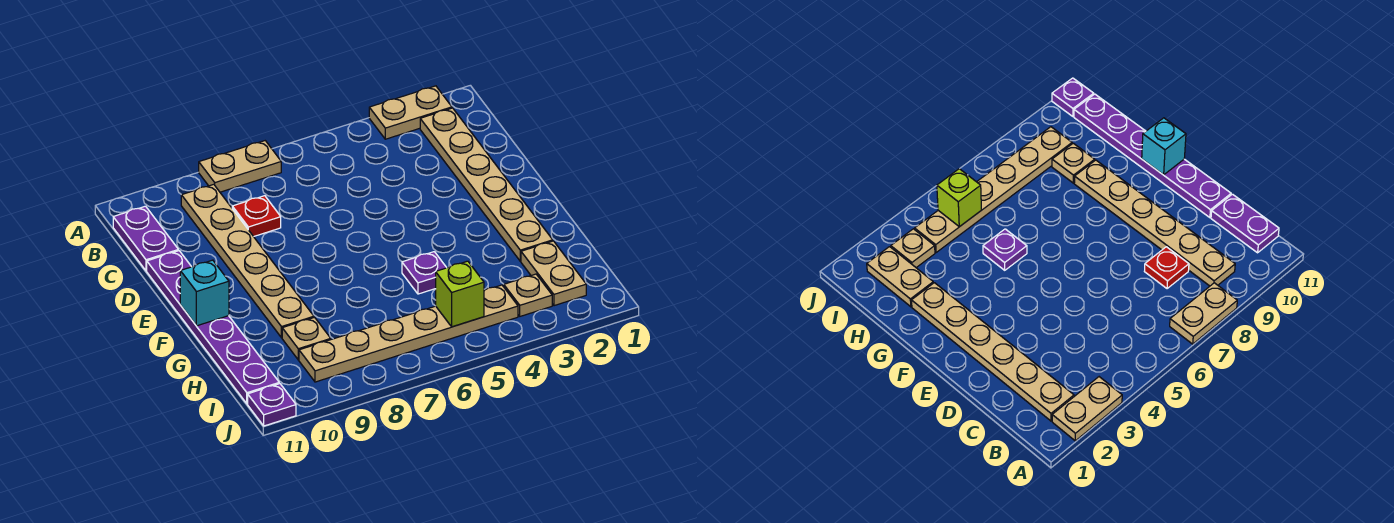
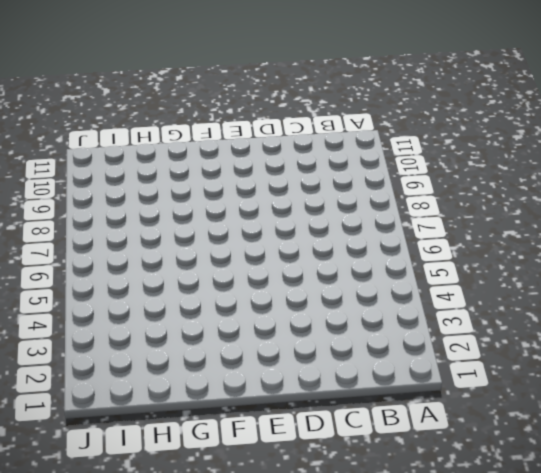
none -> tan plate A2:A3 level 1
none -> tan plate A7:A8 level 1
none -> tan plate B2:G2 level 1

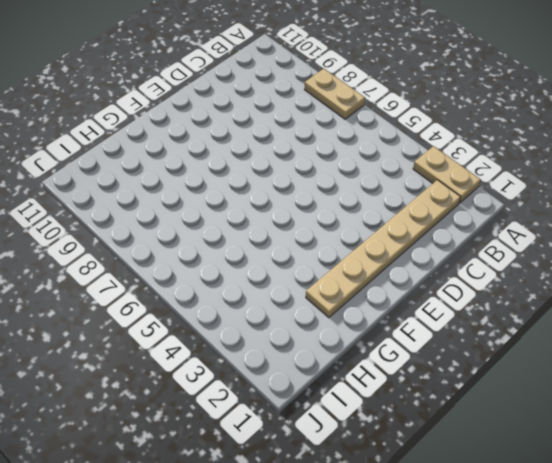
none -> tan plate B9:G9 level 1
none -> purple plate B11:C11 level 1
none -> red plate C8 level 1

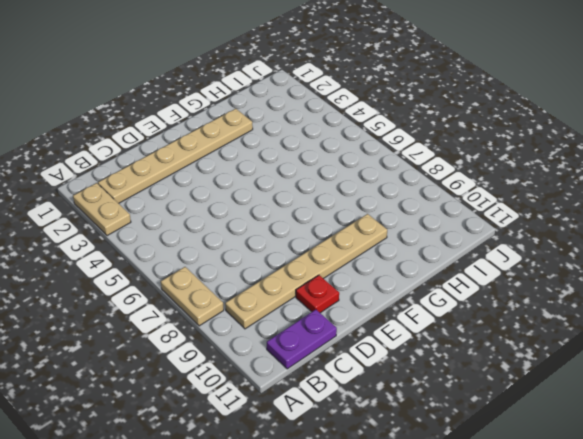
red plate D10 level 1 -> red plate C8 level 1
none -> purple plate D11:I11 level 1
none -> purple plate G5 level 1
none -> tan plate H2:I2 level 1

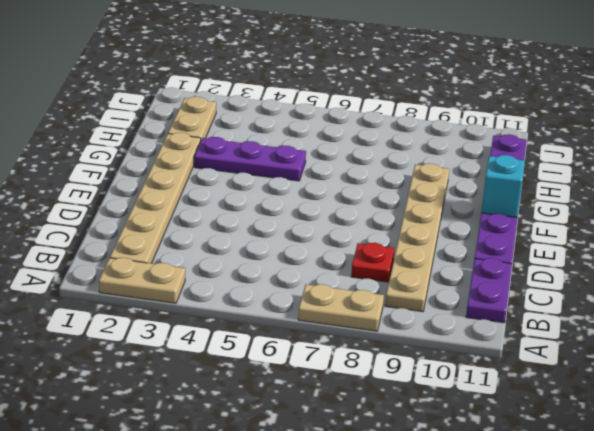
purple plate G3:G5 level 1 -> purple plate G5 level 1
none -> tan plate H9 level 1
none -> tan plate I3 level 1
none -> tan plate I4:I9 level 1

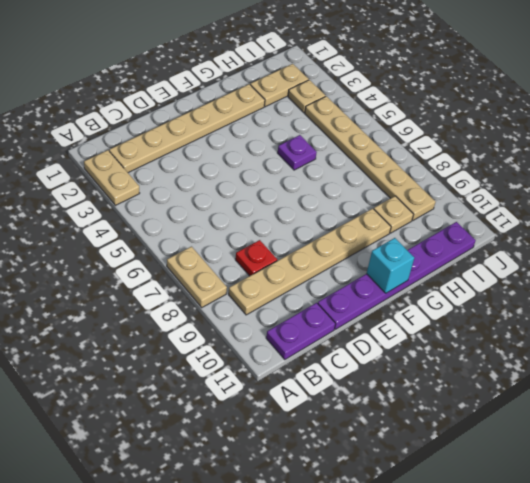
none -> purple plate J11 level 1
none -> lime brick I5 level 2

